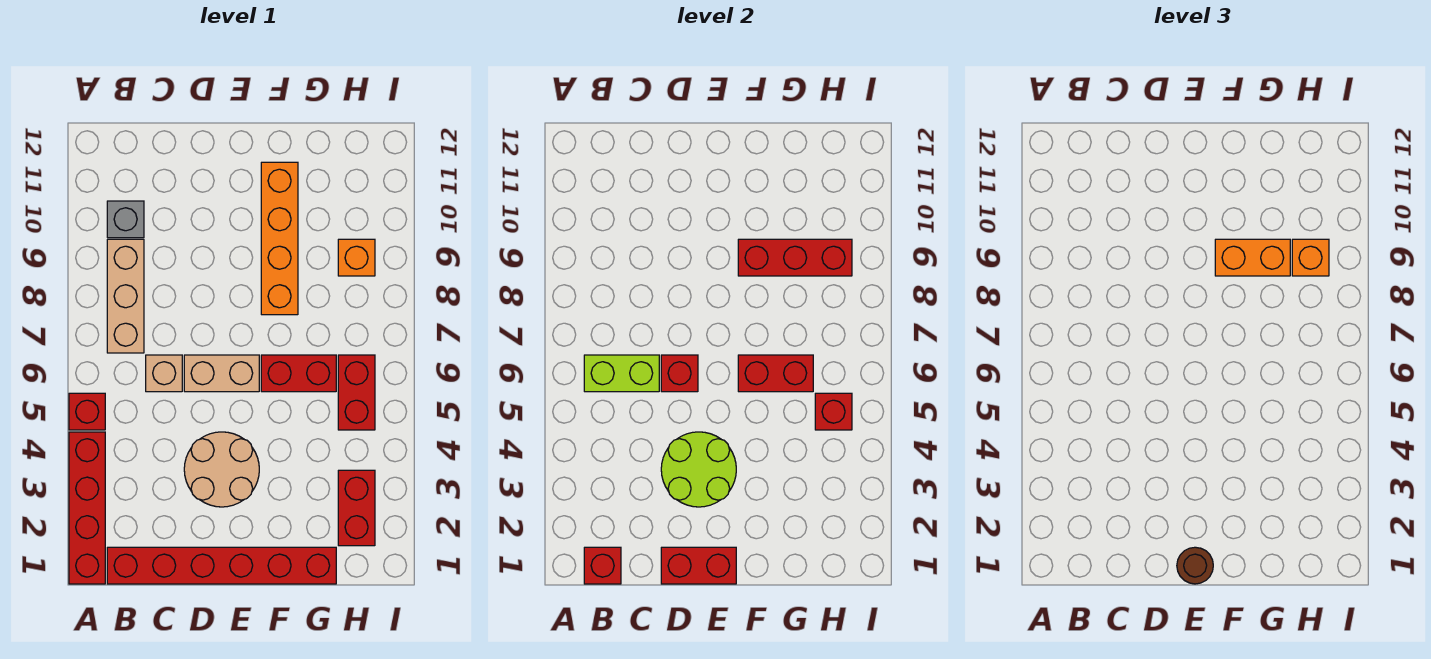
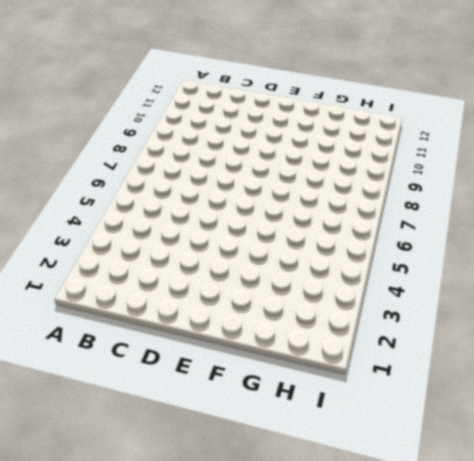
none -> red brick A1:A4 level 1
none -> red brick A5 level 1
none -> red brick B1:G1 level 1

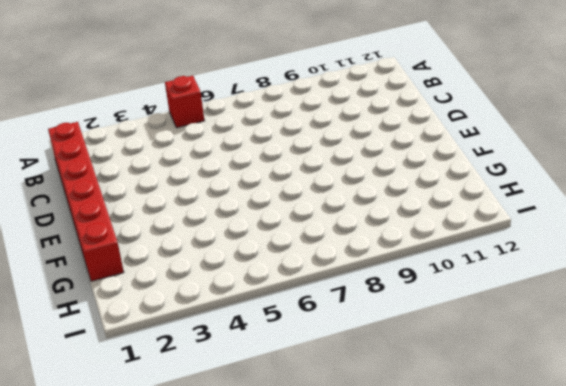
none -> red brick A1:A4 level 1
none -> tan brick B7:B9 level 1
none -> grey brick B10 level 1

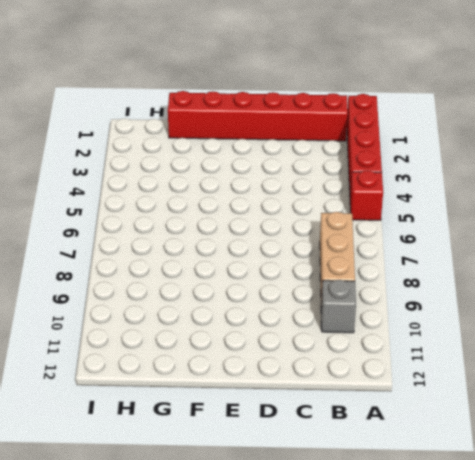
none -> tan brick C6 level 1
none -> tan round brick D3:E4 level 1
none -> tan brick D6:E6 level 1

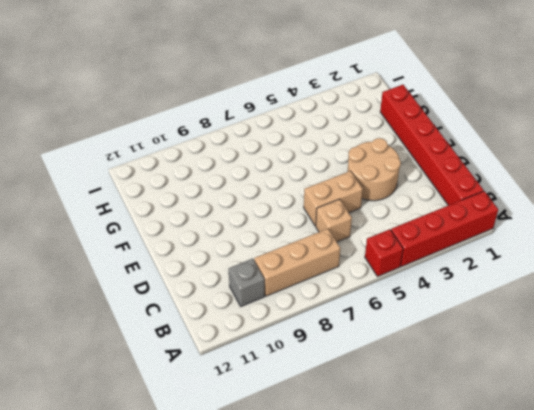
tan brick D5:D6 level 1 -> tan brick D6:E6 level 1
none -> red brick F6:G6 level 1
none -> orange brick F8:F11 level 1
none -> red brick H2:H3 level 1

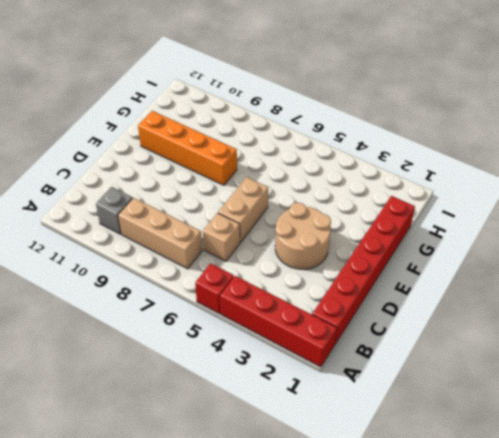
none -> red brick F6:G6 level 1
none -> red brick H2:H3 level 1
none -> red brick H5:H6 level 1

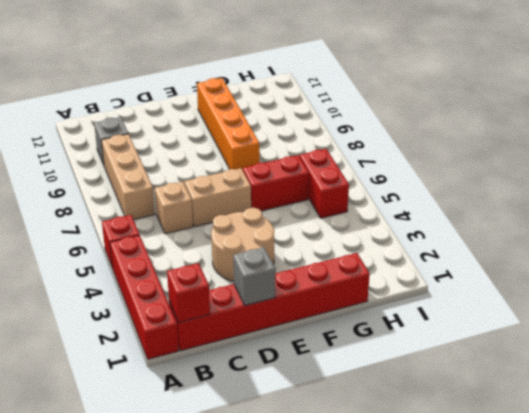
grey brick D1 level 2 -> red brick D1:E1 level 2
none -> red brick H2:H3 level 1
none -> orange brick H9 level 1
none -> lime brick B6:C6 level 2

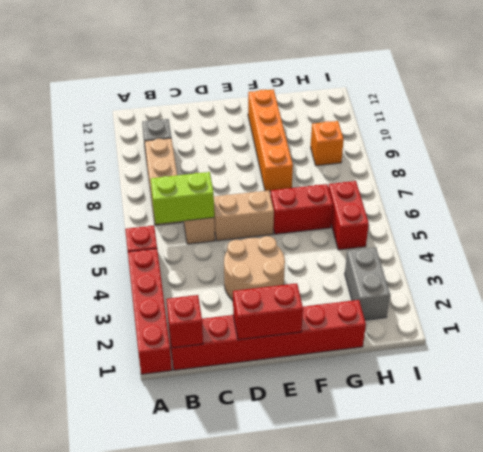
grey brick H2:H3 level 1 -> red brick H2:H3 level 1
none -> lime round brick D3:E4 level 2
none -> red brick D6 level 2
none -> red brick F6:G6 level 2

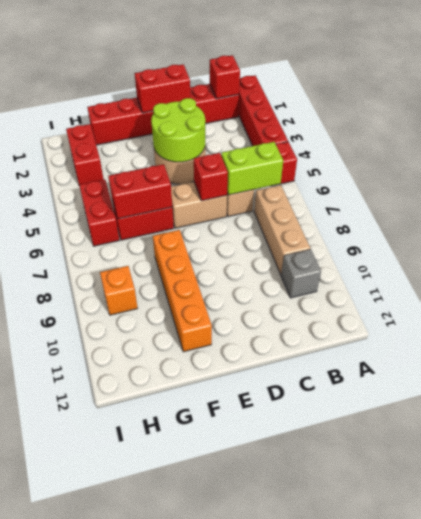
none -> red brick F9:H9 level 2
none -> red brick H5 level 2
none -> brown round brick E1 level 3

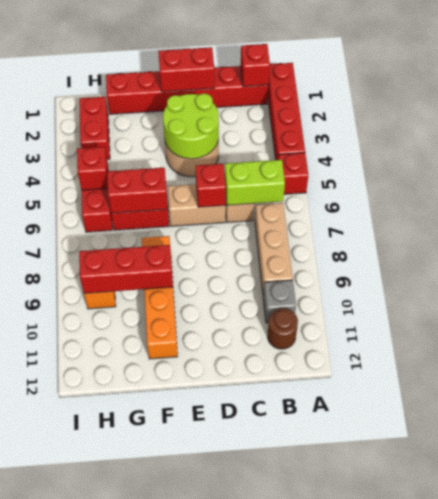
brown round brick B11 level 1 -> brown round brick E1 level 3
none -> orange brick F9:G9 level 3
none -> orange brick H9 level 3

